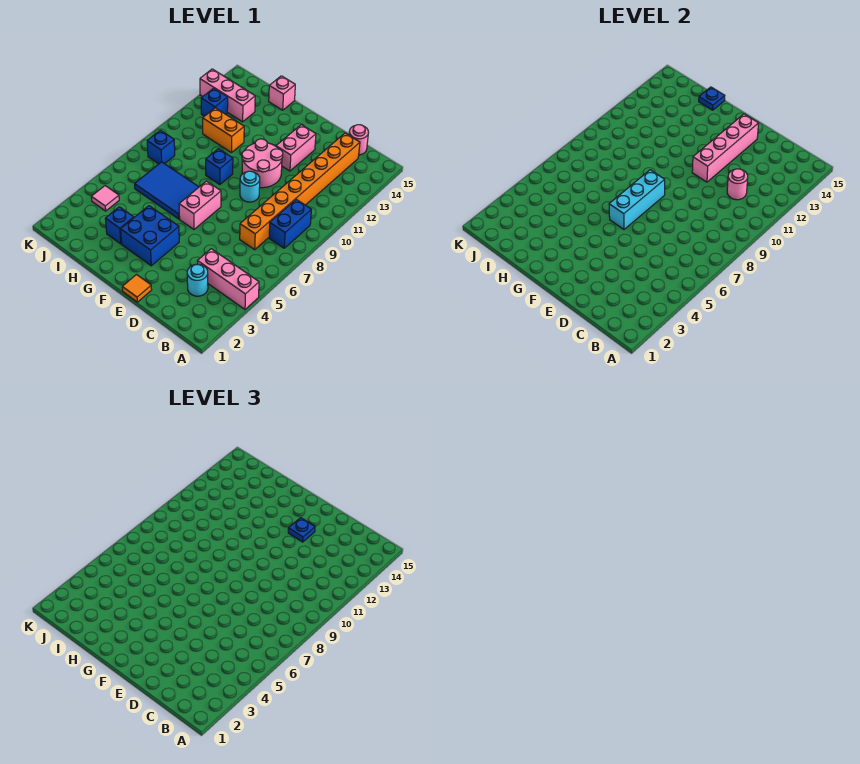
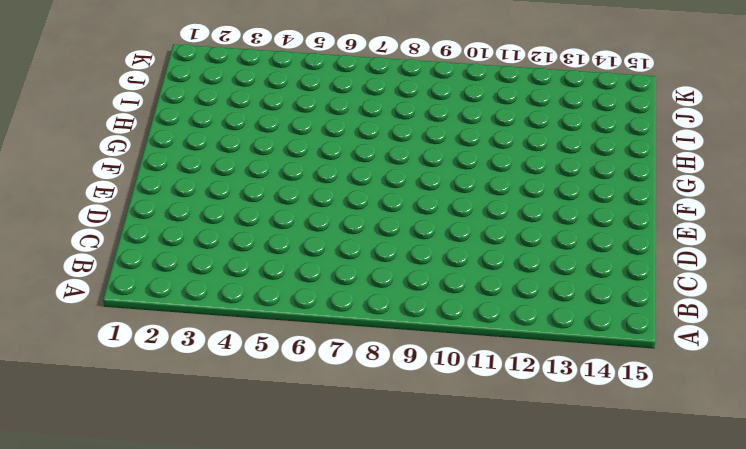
none -> pink brick A4:C4 level 1
none -> blue brick B8:B9 level 1
none -> cyan round brick C3 level 1

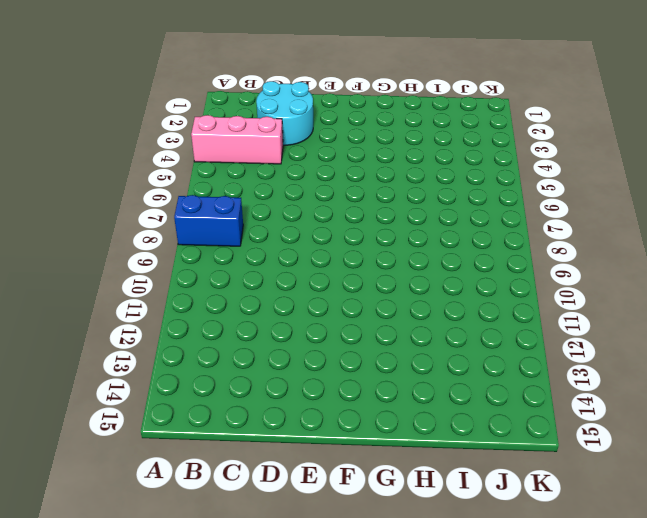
blue brick A8:B8 level 1 -> blue brick B8:B9 level 1
cyan round brick C2:D3 level 1 -> cyan round brick C3 level 1
none -> orange brick C7:C14 level 1
none -> pink round brick C15 level 1
none -> orange tile E1 level 1

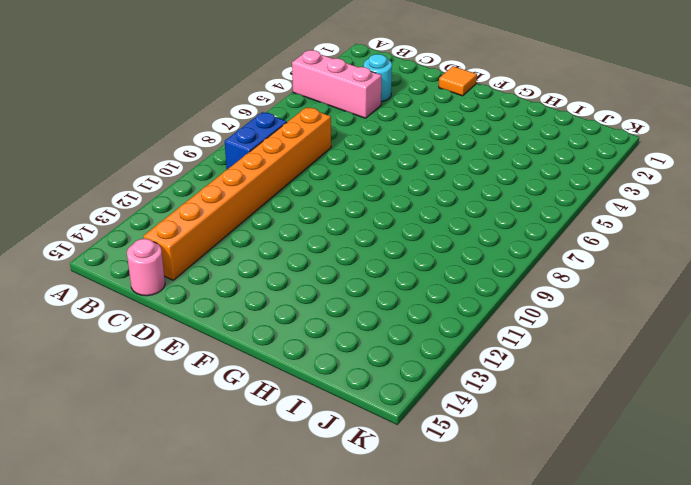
none -> cyan round brick E9 level 1
none -> pink round brick E10:F11 level 1
none -> pink brick E12:E13 level 1

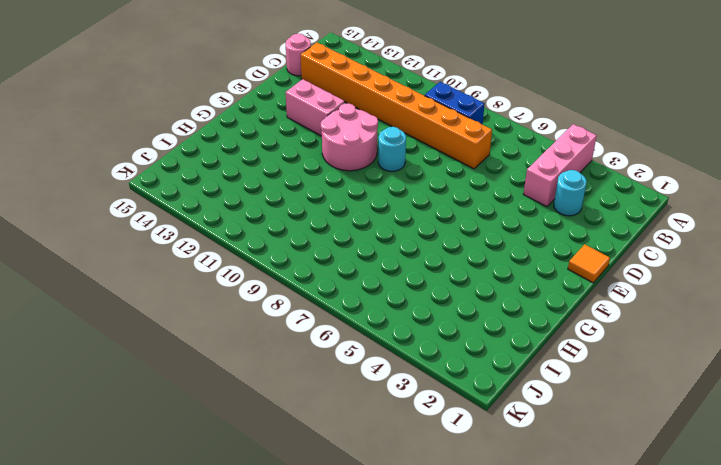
none -> blue brick F3:G4 level 1
none -> pink brick F6:F7 level 1
none -> blue tile G6:I7 level 1

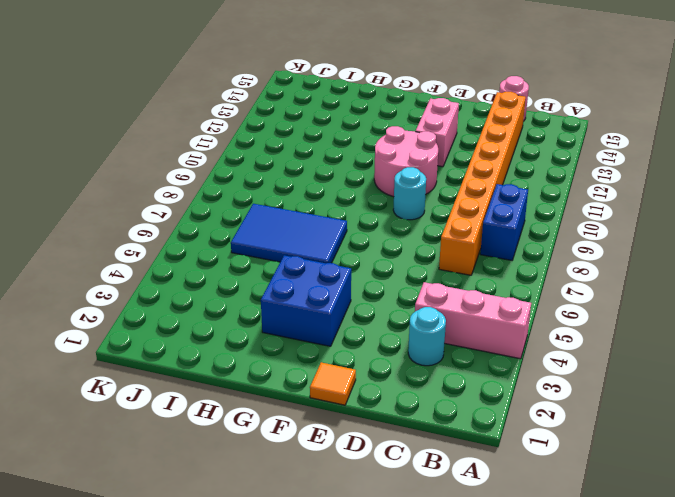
none -> pink brick F6:F7 level 1
none -> blue brick G9 level 1
none -> blue brick H3 level 1

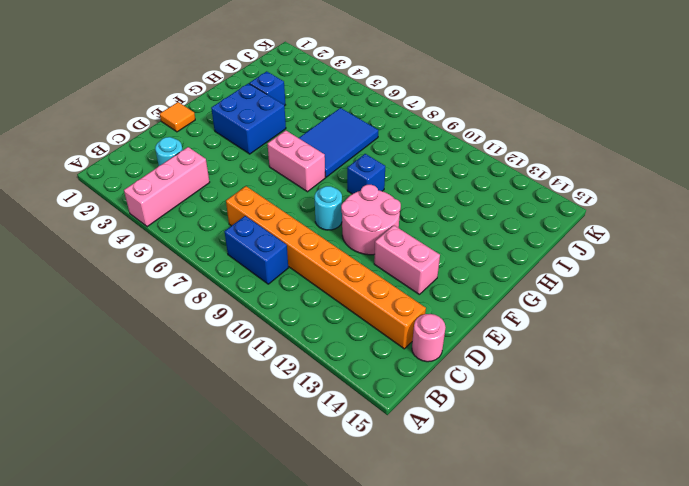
none -> orange brick H11:I11 level 1
none -> pink brick H15 level 1
none -> pink brick I13:K13 level 1

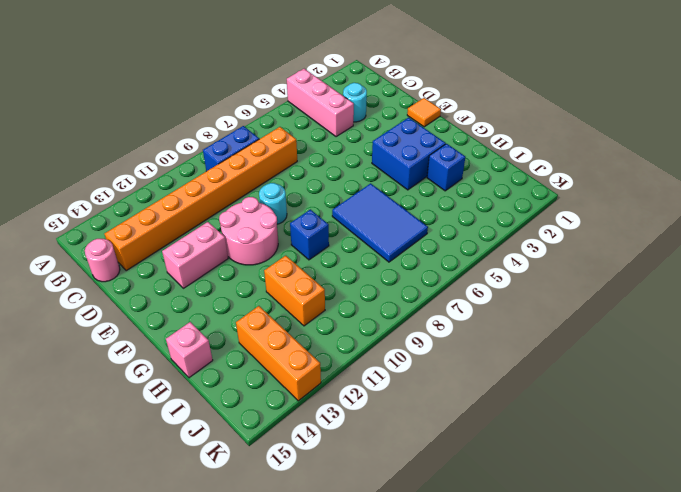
orange brick I13:K13 level 1 -> pink brick I13:K13 level 1
none -> pink brick F6:F7 level 1
none -> pink tile J4 level 1
none -> blue brick J8 level 1

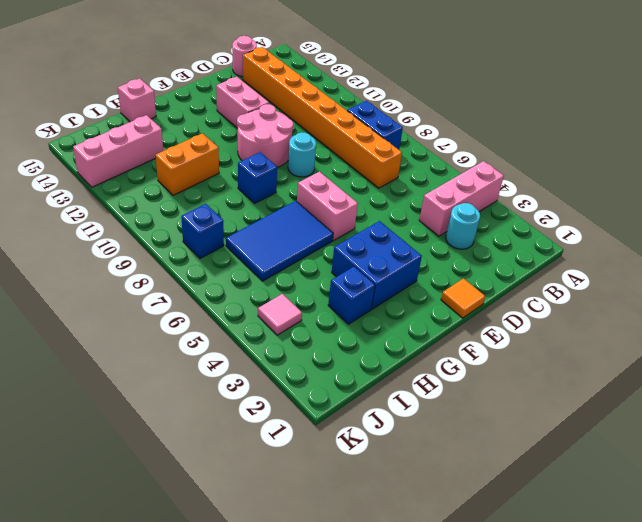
none -> blue brick J12 level 1
none -> pink round brick C11 level 2
none -> pink brick E11:E14 level 2

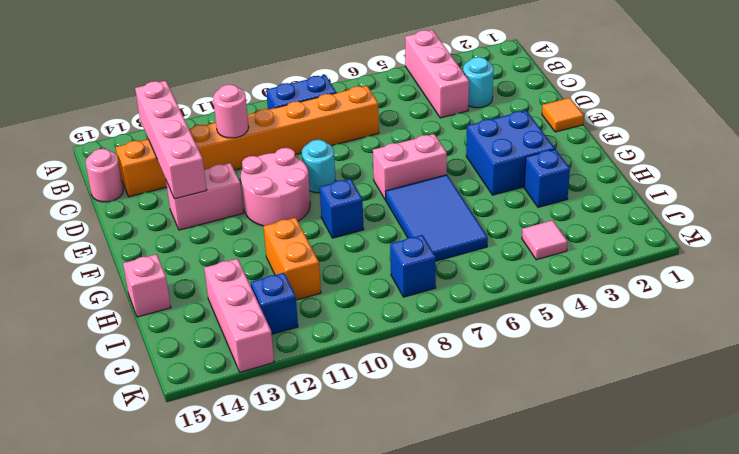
pink brick B13:E13 level 2 -> pink brick E11:E14 level 2
none -> cyan brick F6:F8 level 2
none -> blue plate H15 level 2
none -> blue plate E13 level 3

